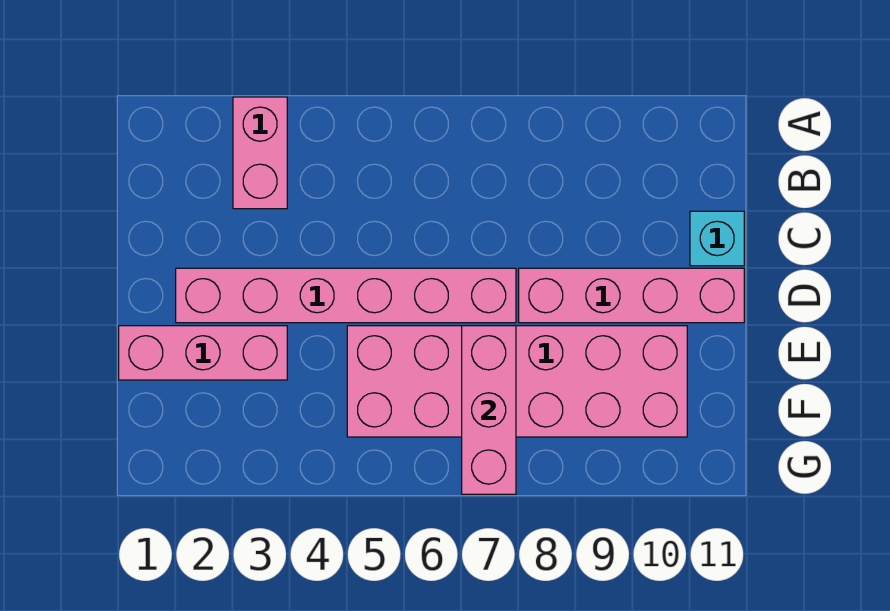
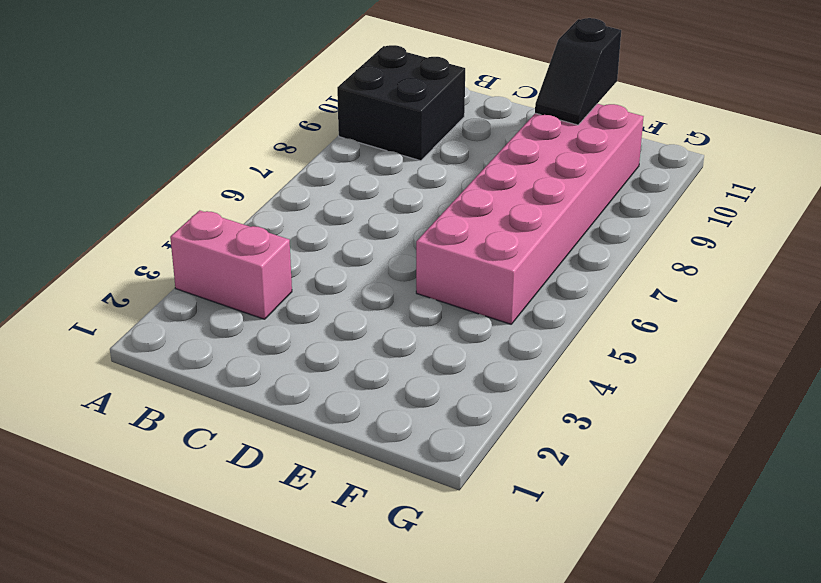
black brick A9:B10 level 1 -> none
black slope E10:E11 level 2 top 11 -> none
none -> cyan brick C11 level 1
none -> pink brick D2:D7 level 1

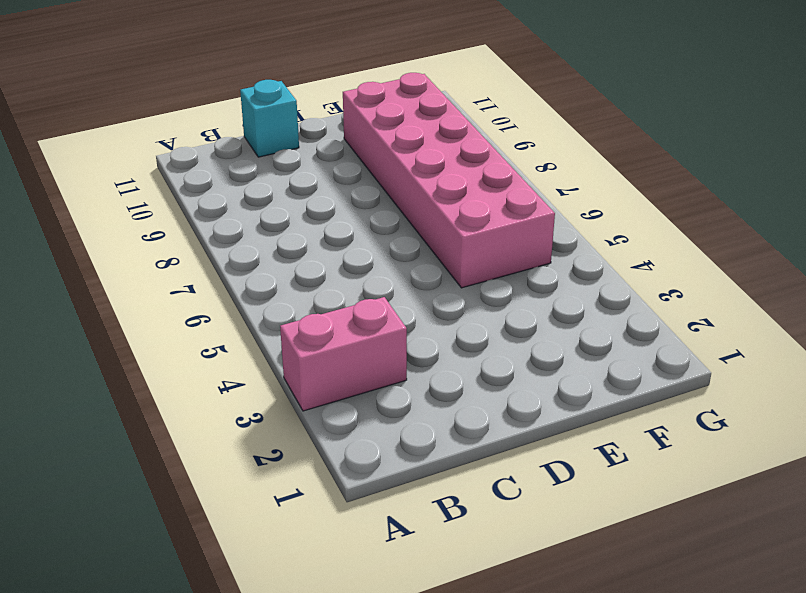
none -> pink brick D2:D7 level 1
none -> pink brick D8:D11 level 1

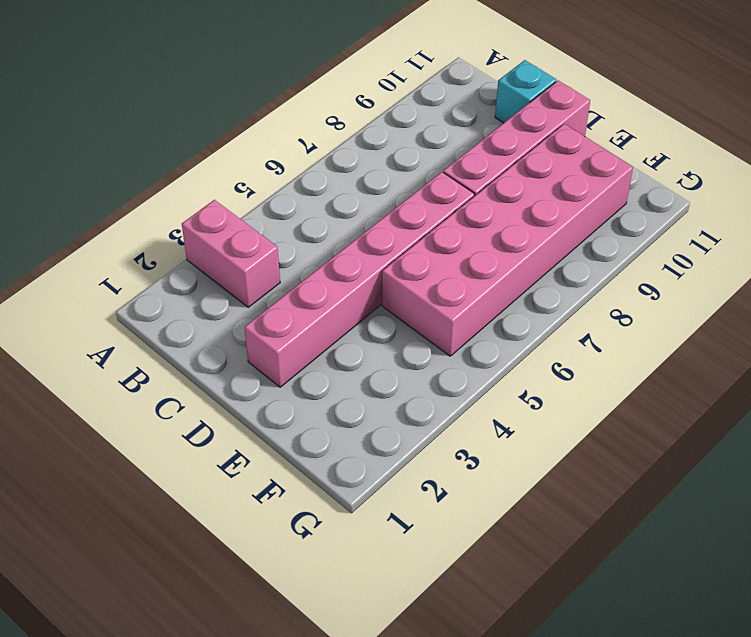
none -> pink brick E1:E3 level 1
none -> pink brick E7:G7 level 2

